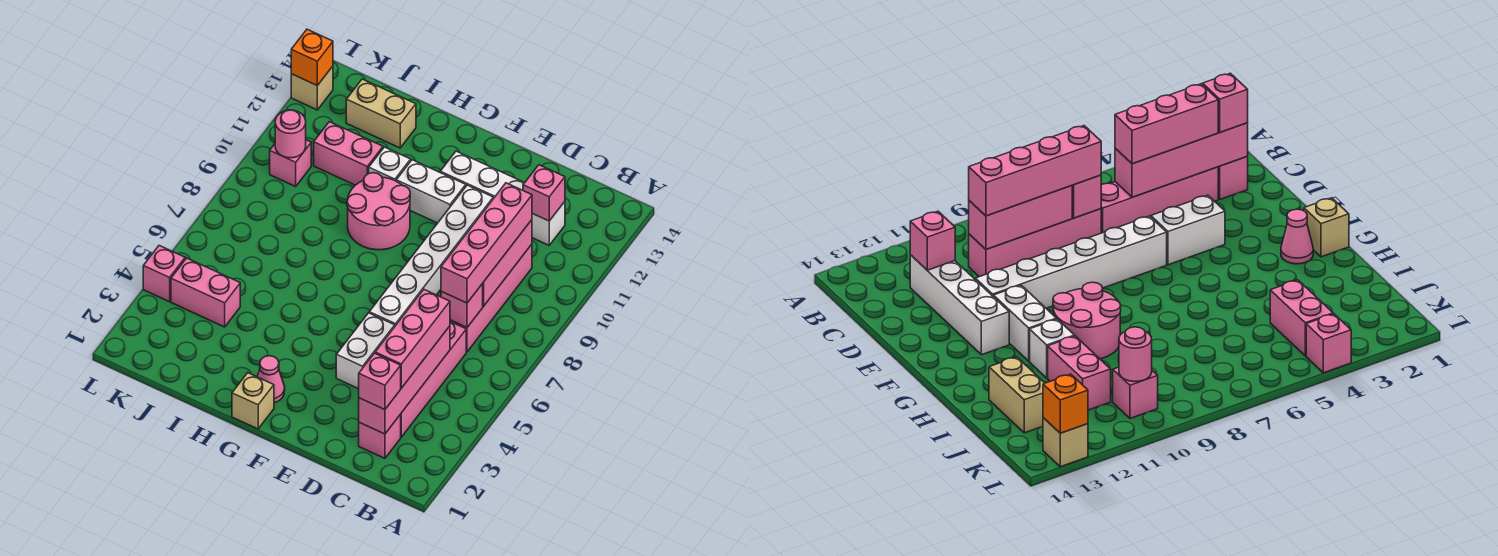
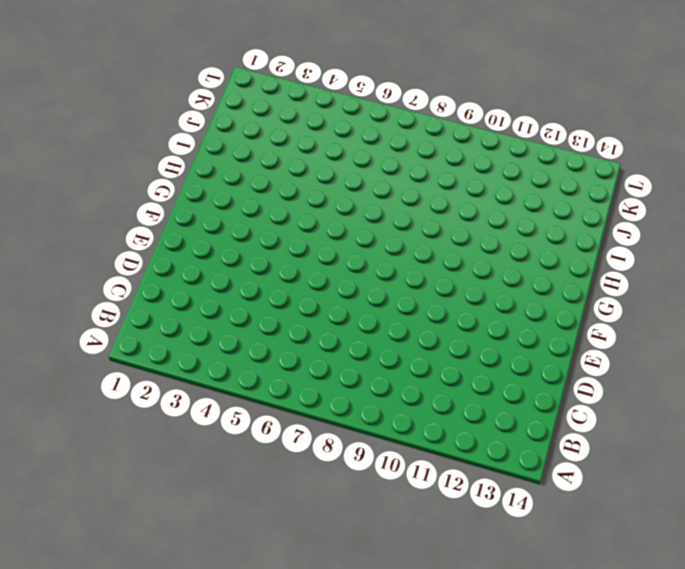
none -> pink brick C2 level 1
none -> pink brick C3:C6 level 1
none -> pink brick C7:C10 level 1

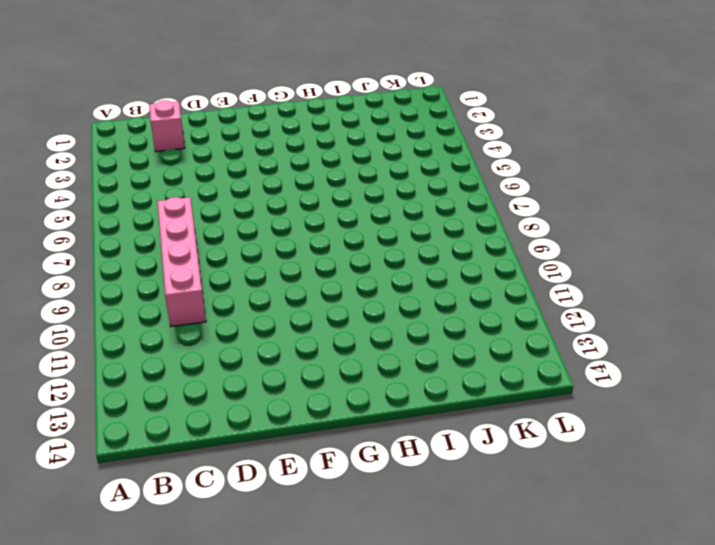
none -> pink brick C3:C6 level 1
none -> white brick C12:F12 level 1
none -> white brick E4:E5 level 1

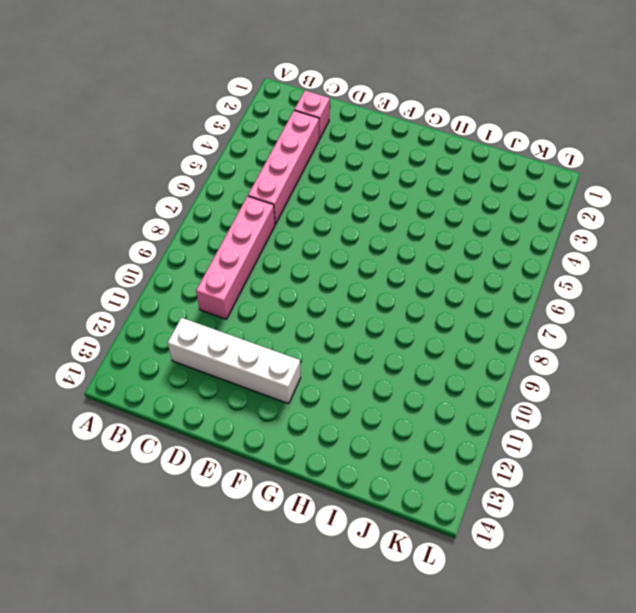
none -> white brick E4:E5 level 1
none -> white brick E6:E11 level 1
none -> white brick F11:G11 level 1

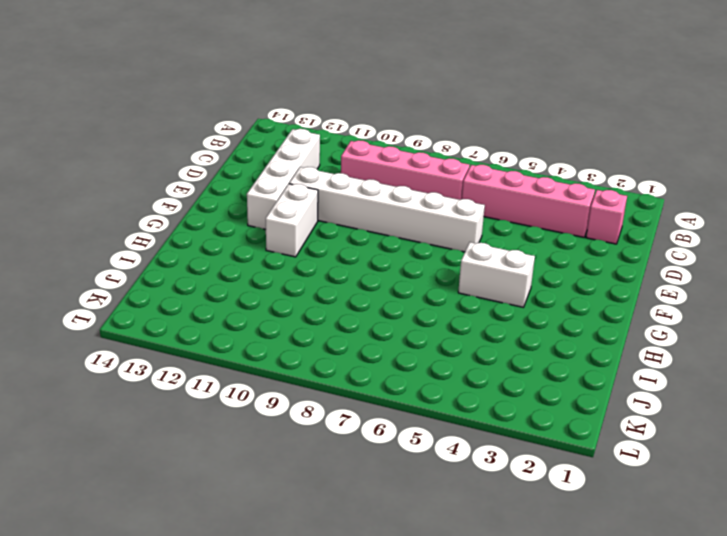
white brick G4:G5 level 1 -> white brick E4:E5 level 1
none -> tan brick G1 level 1
none -> pink cone G2 level 1
none -> pink round brick G9:H10 level 1

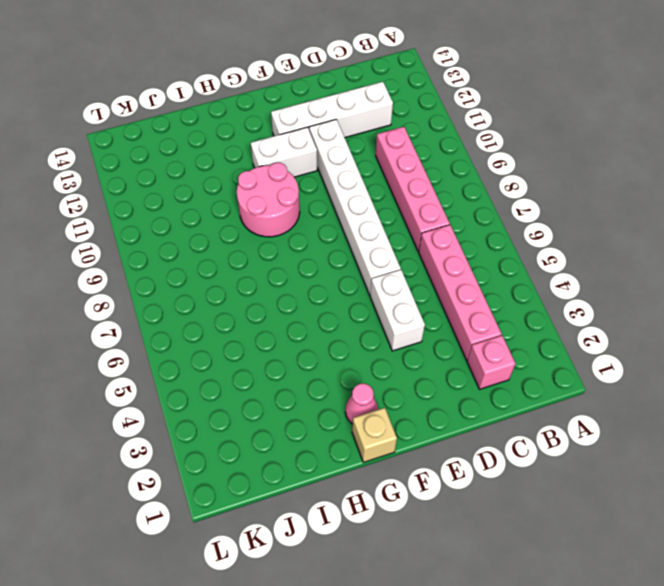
none -> white brick H11 level 1
none -> pink brick I11:J11 level 1
none -> tan brick I13:J13 level 1

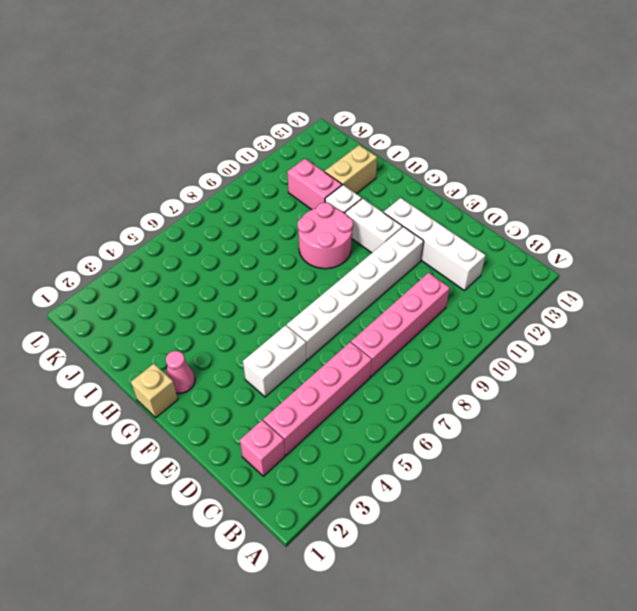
tan brick I12:I13 level 1 -> tan brick I13:J13 level 1
none -> pink brick J4:K4 level 1
none -> pink brick K10 level 1
none -> pink brick L4 level 1

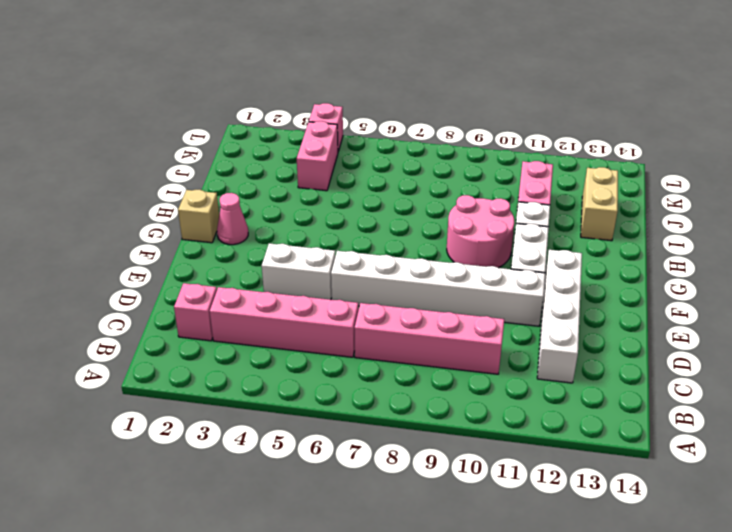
none -> pink brick K10 level 1
none -> tan brick L13 level 1
none -> pink brick C2:C5 level 2

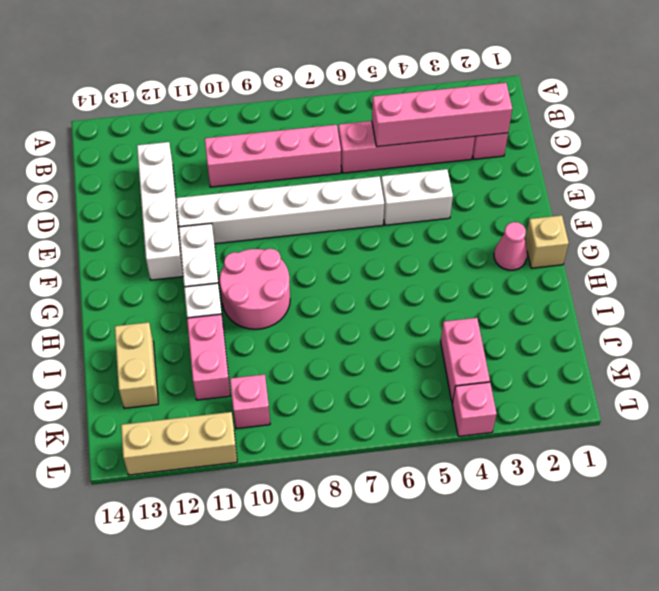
tan brick L11:L13 level 1 -> tan brick L13 level 1
none -> pink brick C7 level 2
none -> pink brick C8:C10 level 2
none -> pink brick C12 level 2

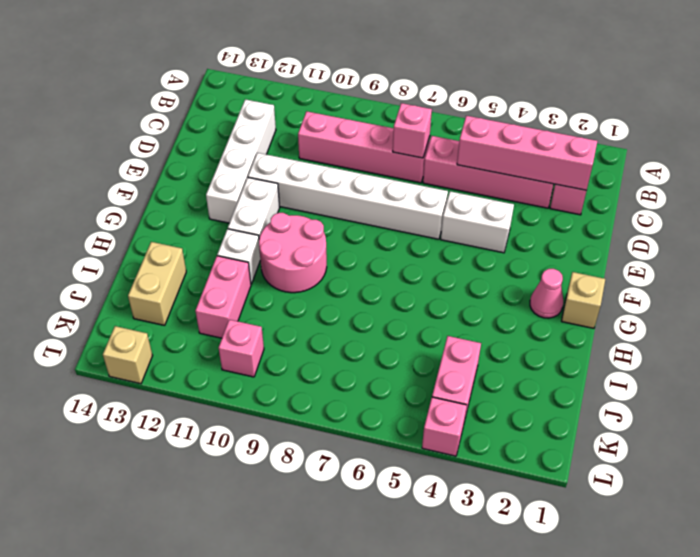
none -> pink brick C8:C10 level 2
none -> pink brick C12 level 2
none -> pink round brick K10 level 2

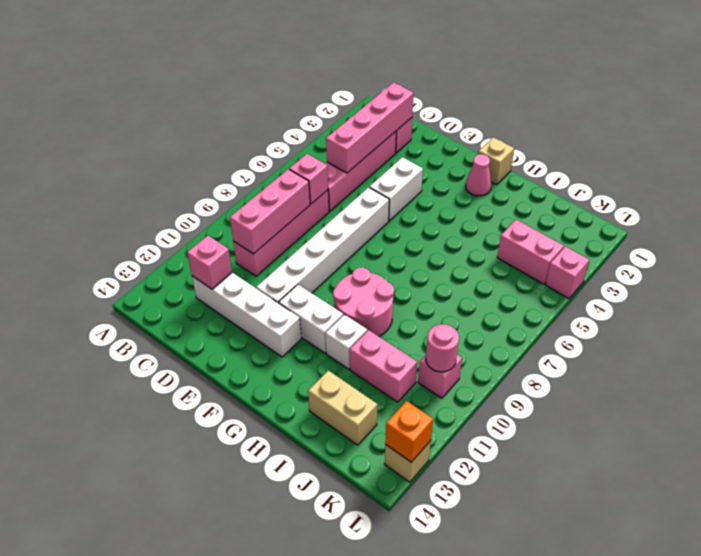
none -> pink brick C2 level 3
none -> pink brick C3:C5 level 3
none -> pink brick C7:C10 level 3

